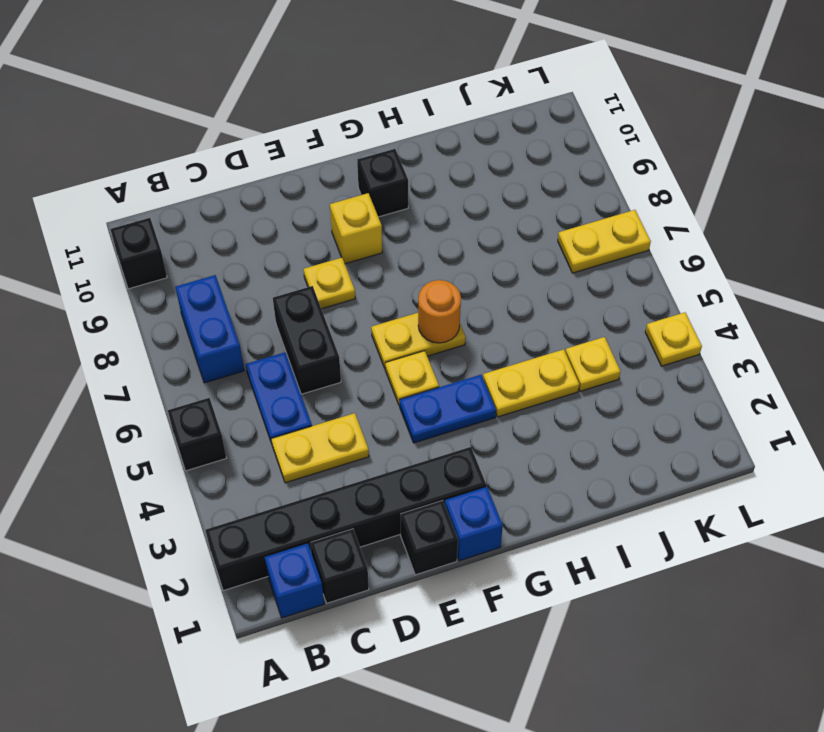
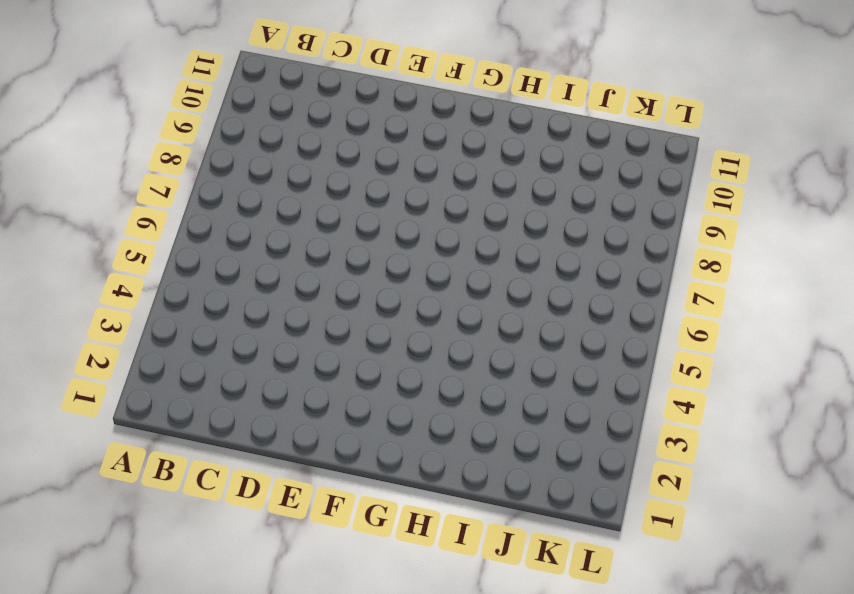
none -> black brick A2:F2 level 1
none -> black brick A5 level 1
none -> black brick A10 level 1

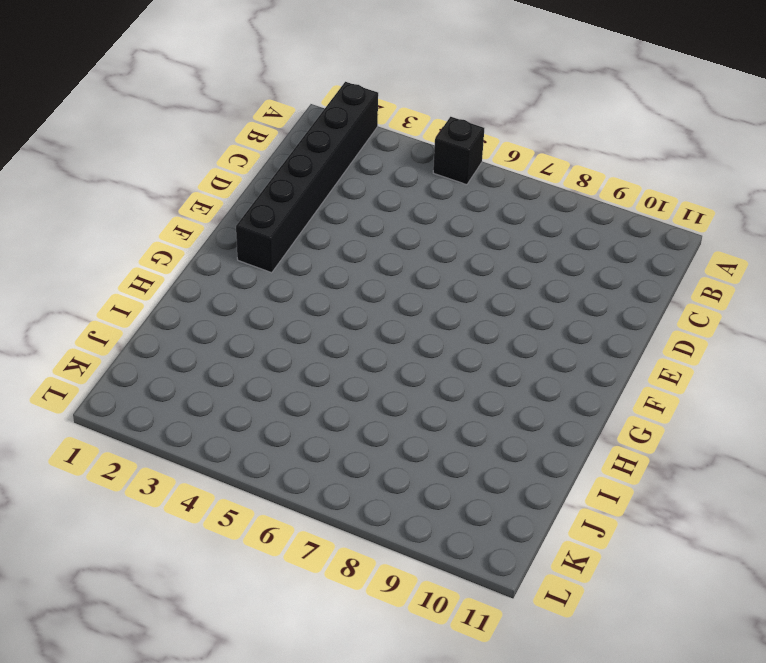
none -> black brick A10 level 1
none -> blue brick B1 level 1
none -> blue brick B7:B8 level 1

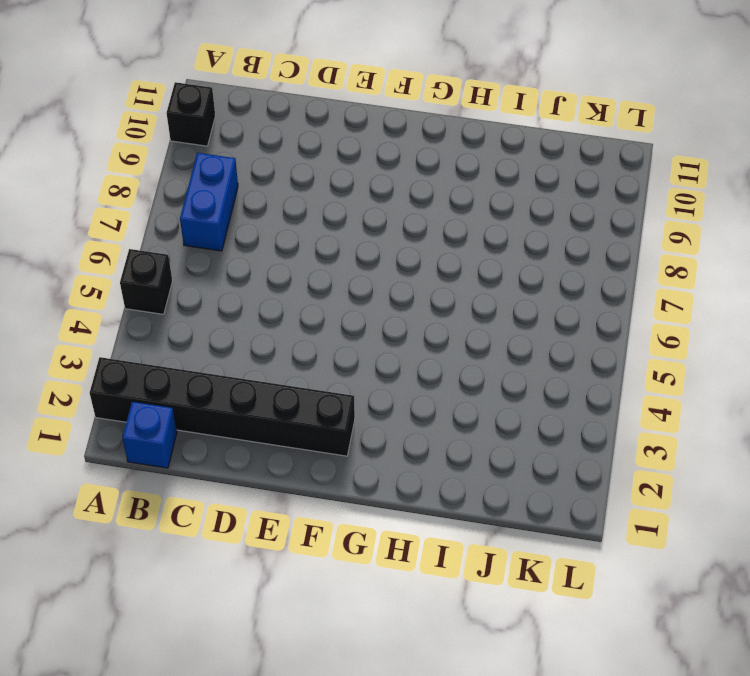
none -> black brick C1 level 1
none -> yellow plate C4:D4 level 1
none -> blue plate C5:C6 level 1

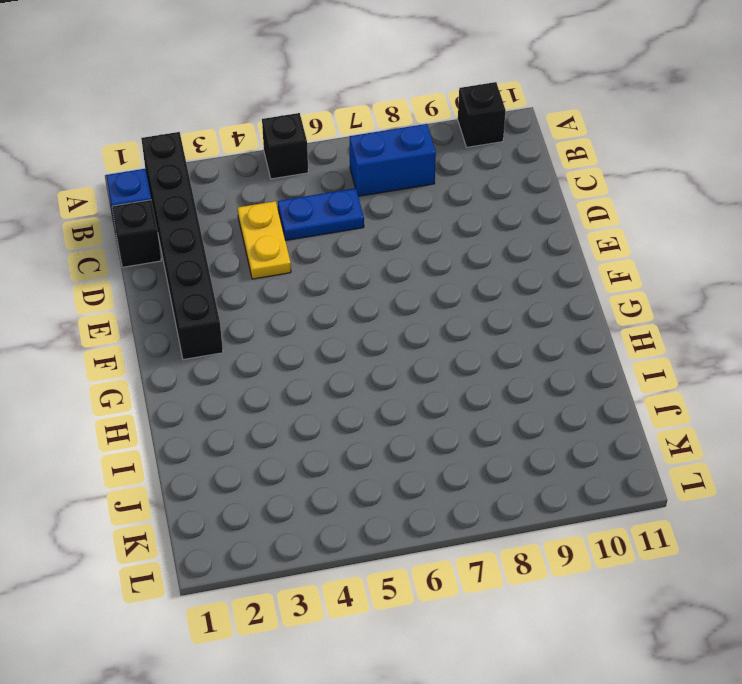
none -> black brick D6:D7 level 1
none -> black brick E1 level 1
none -> yellow plate E8 level 1

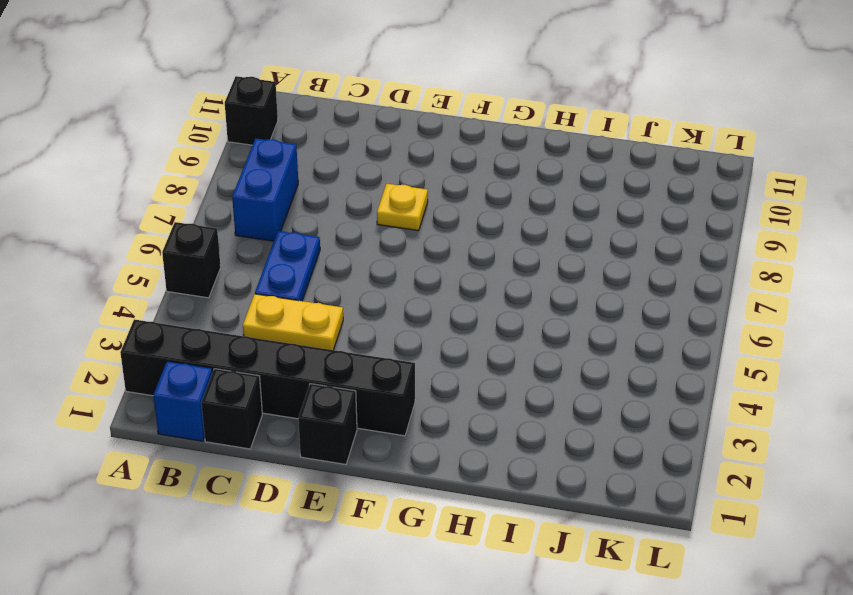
none -> black brick D6:D7 level 1
none -> blue brick F1 level 1
none -> blue plate F4:G4 level 1

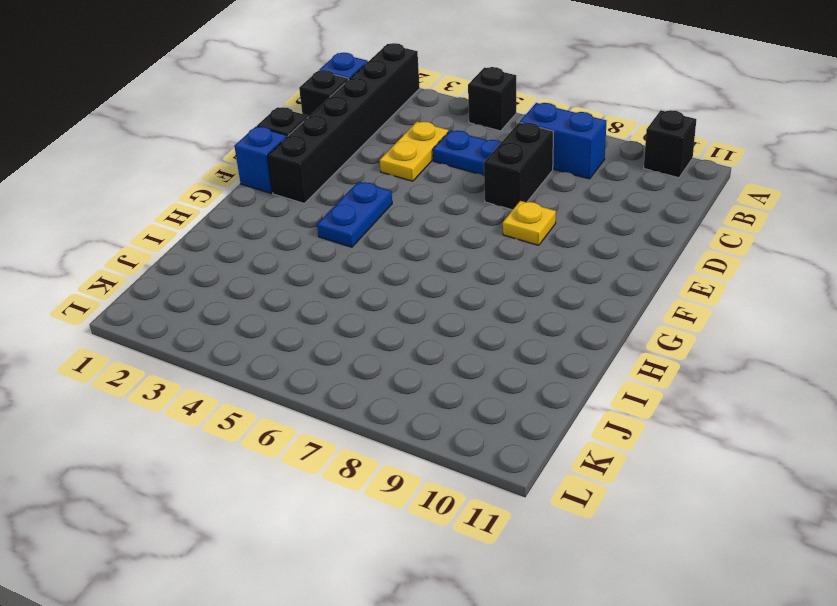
black brick C7:D7 level 1 -> black brick D6:D7 level 1
none -> yellow plate F5 level 1
none -> yellow plate F6:G6 level 1
none -> yellow brick F9 level 1

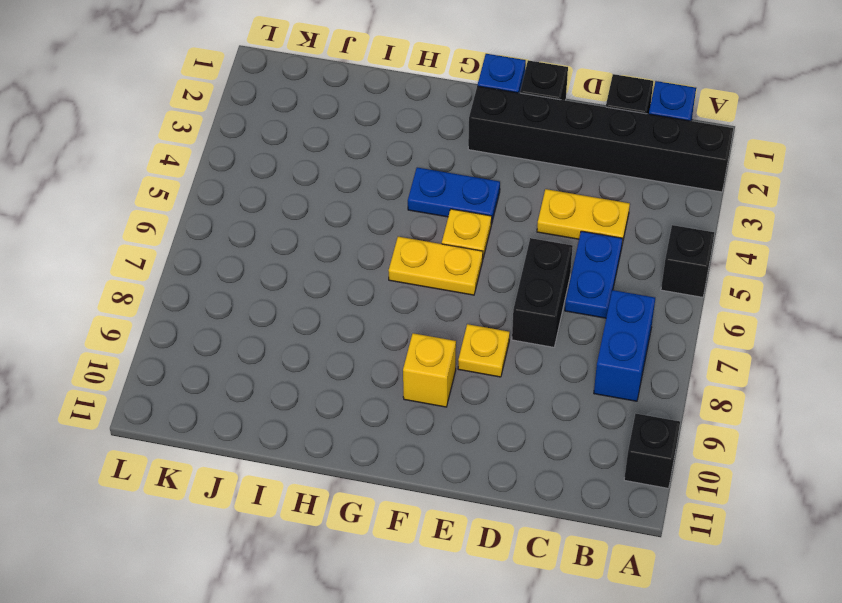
none -> black brick G10 level 1
none -> yellow plate H4:I4 level 1
none -> yellow plate J4 level 1

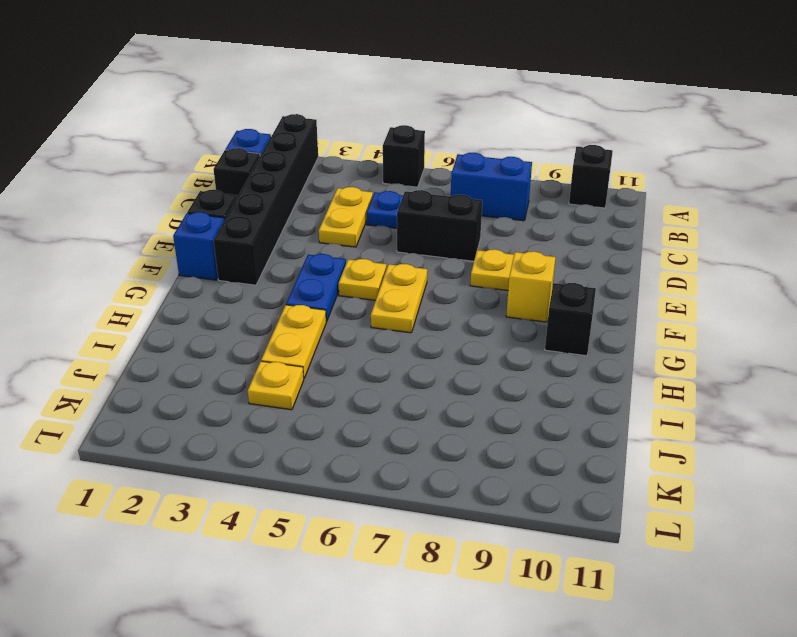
none -> yellow plate K7:L7 level 1
none -> yellow plate L4 level 1
none -> orange round brick G6 level 2

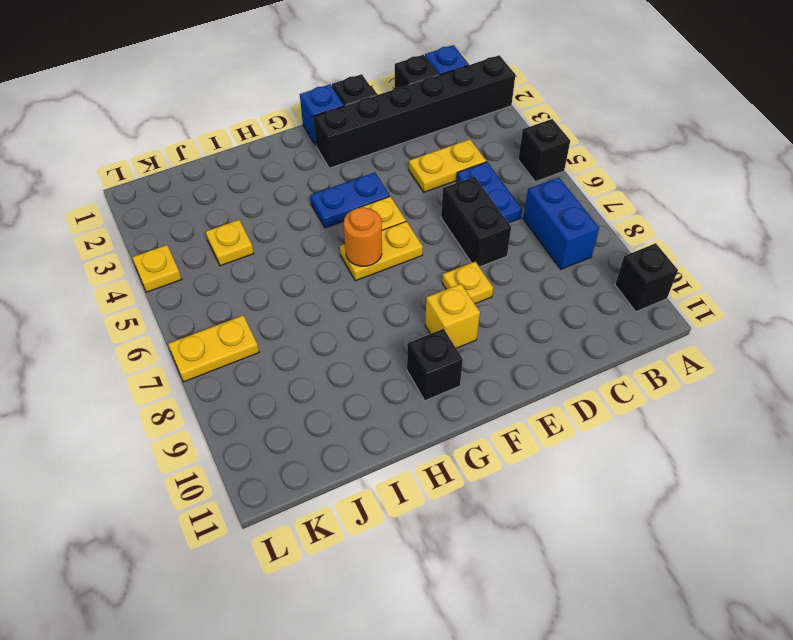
none -> yellow plate H4:I4 level 1

